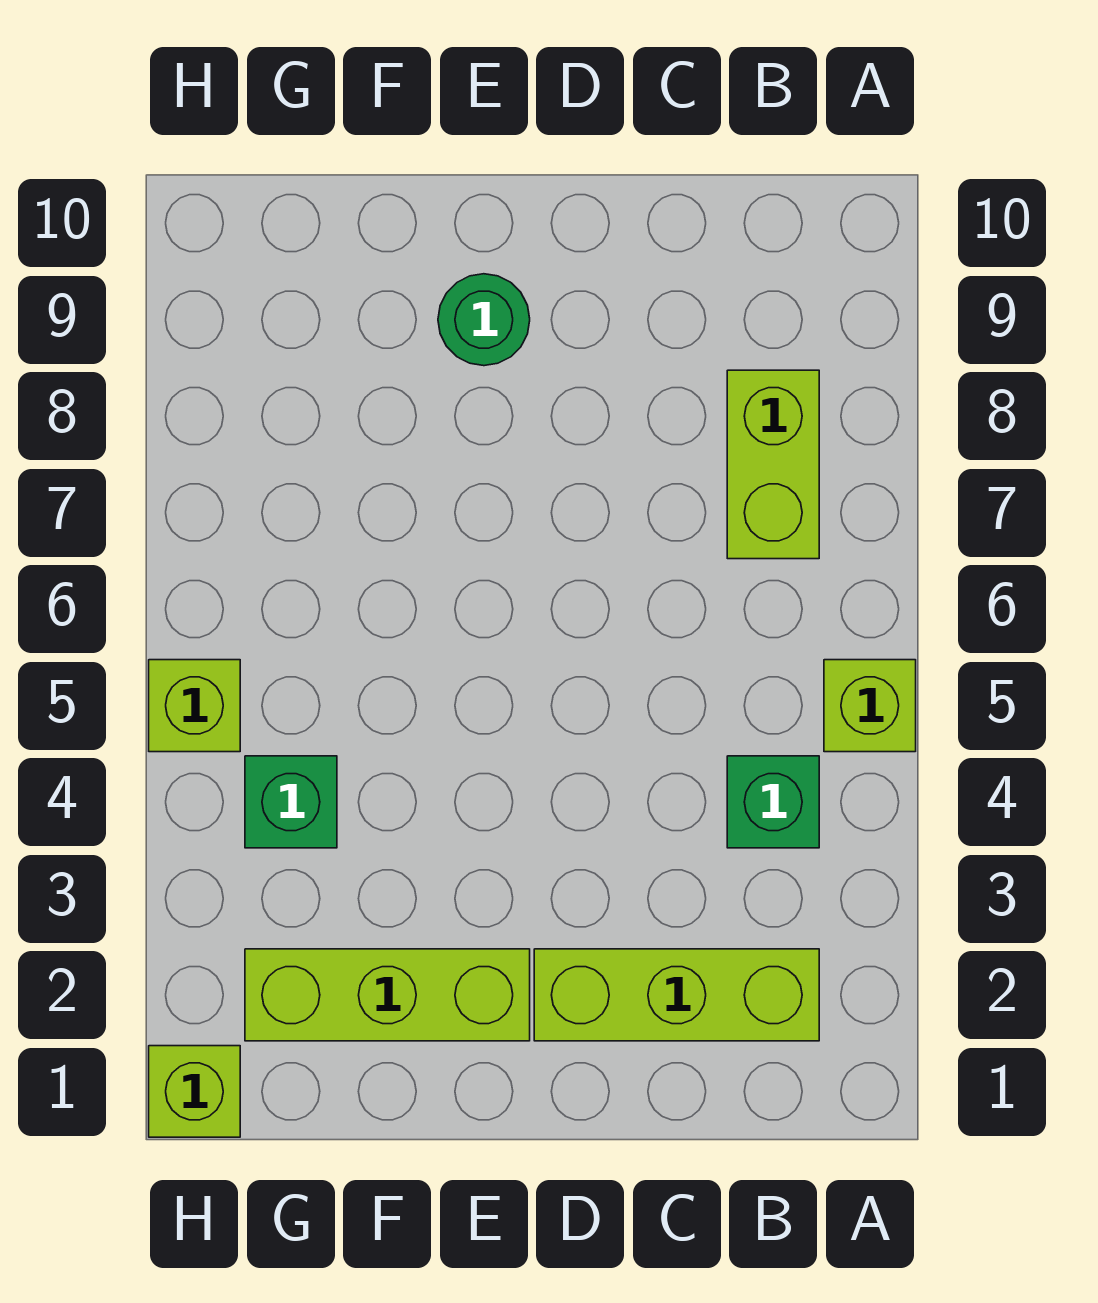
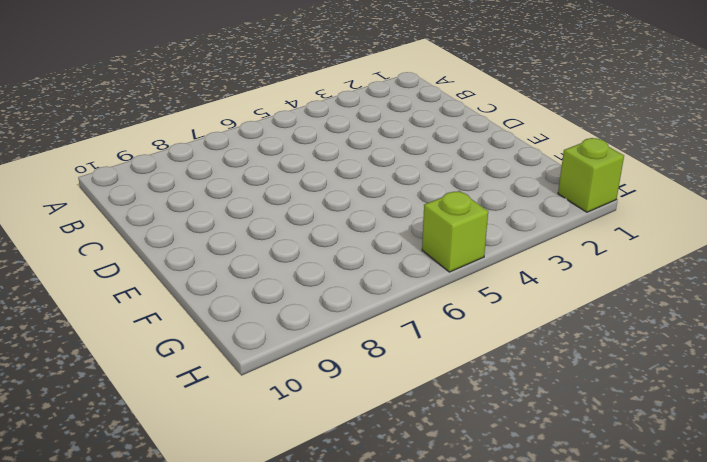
none -> lime brick A5 level 1
none -> lime brick B2:D2 level 1

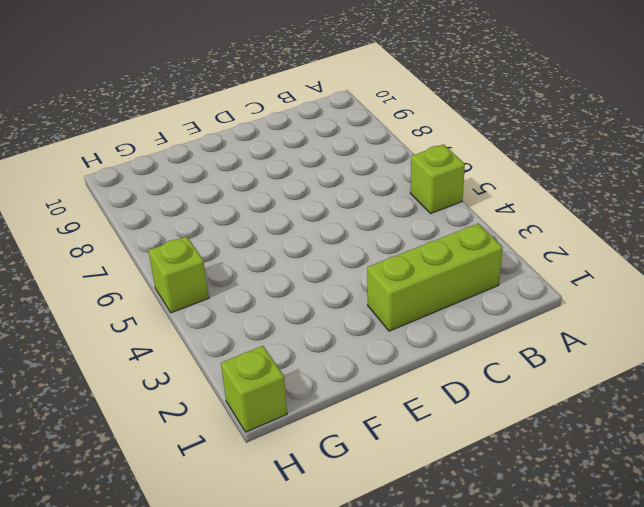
none -> green brick B4 level 1
none -> lime brick B7:B8 level 1

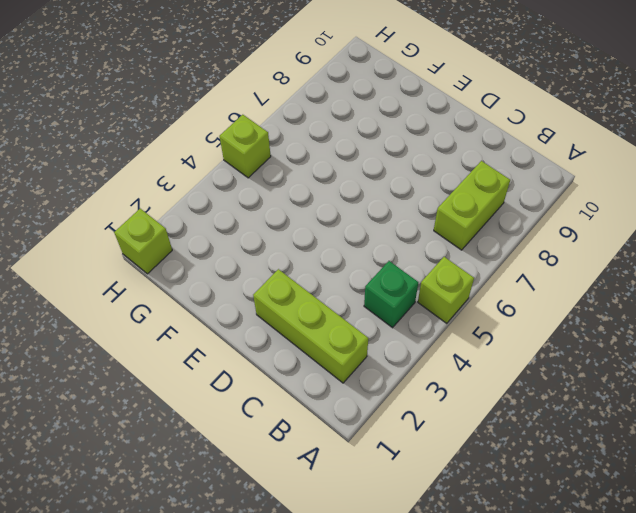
none -> lime brick E2:G2 level 1
none -> green round brick E9 level 1

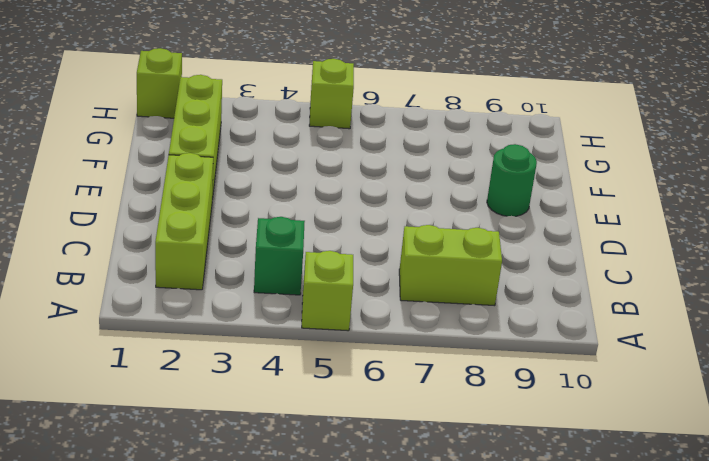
none -> green brick G4 level 1

